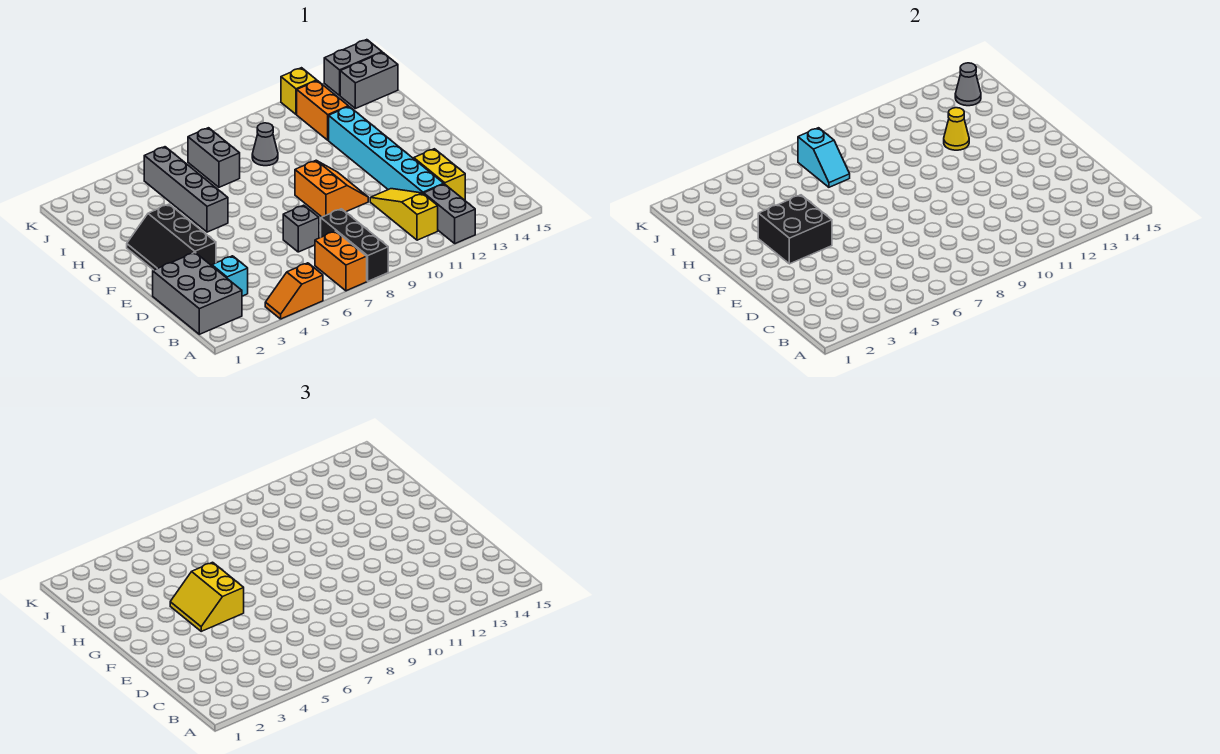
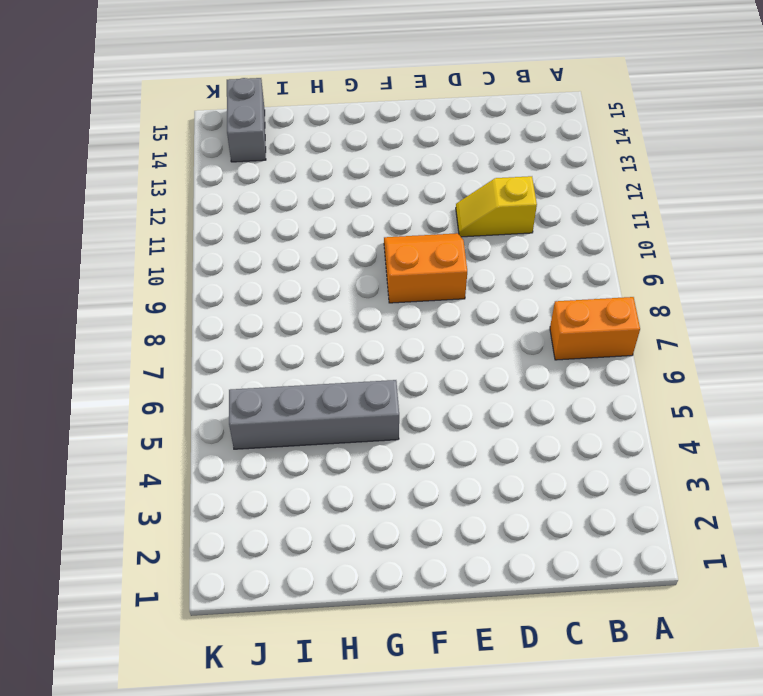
yellow slope C11:D11 level 1 top C -> yellow slope B11:D11 level 1 top B
none -> orange slope A4:A5 level 1 top 5
none -> black brick A8:C8 level 1
none -> grey brick A12:B12 level 1

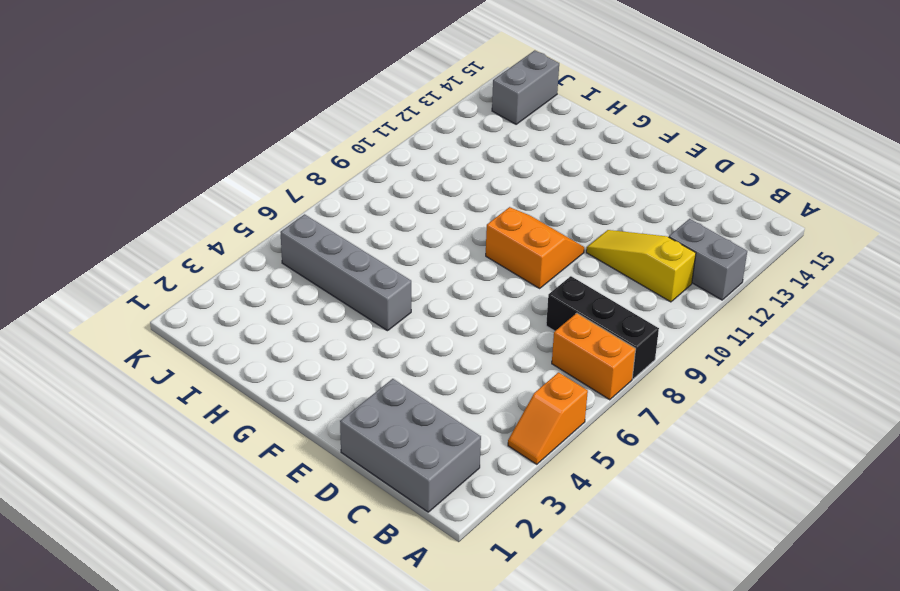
none -> cyan brick C3 level 1
none -> cyan brick C12:H12 level 1
none -> yellow brick C13:D13 level 1

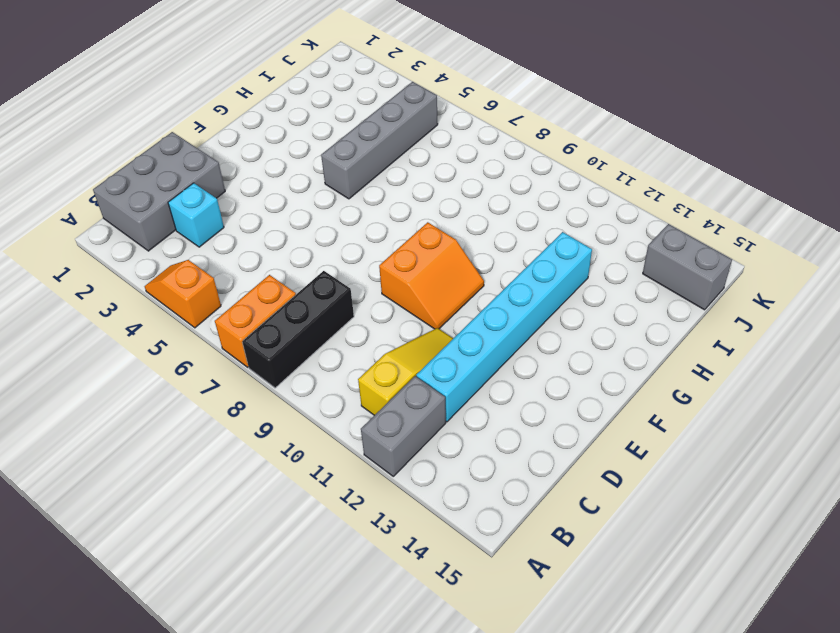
none -> yellow brick C13:D13 level 1
none -> grey brick D7 level 1
none -> black slope E2:G3 level 1 top 3

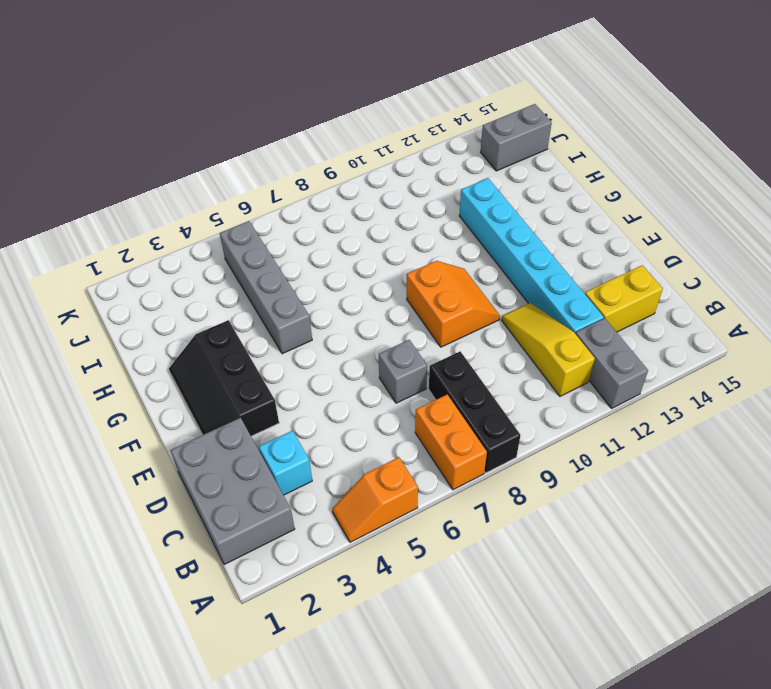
yellow brick C13:C14 level 1 -> yellow brick C13:D13 level 1
none -> grey brick I7:J7 level 1
none -> grey cone I9 level 1
none -> orange brick I12:J12 level 1

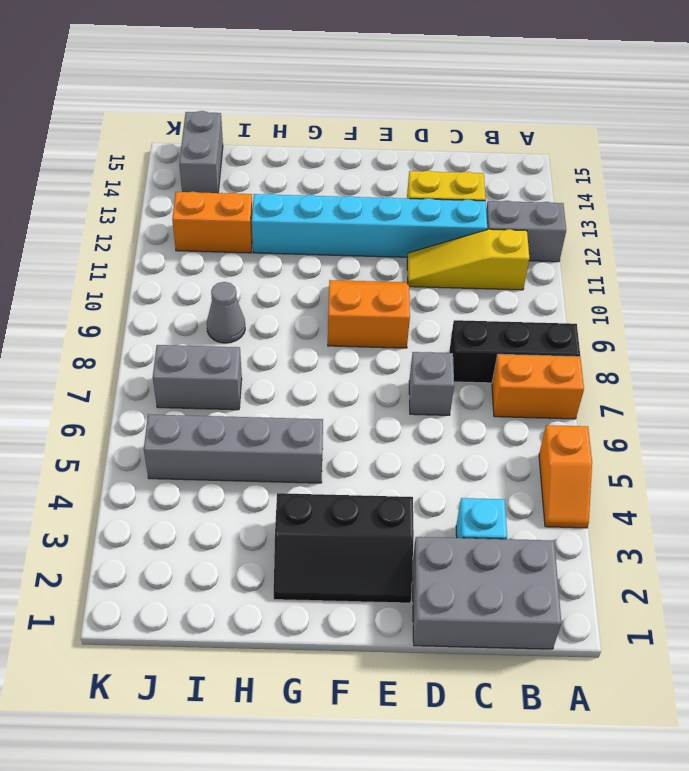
none -> yellow brick K12 level 1
none -> grey brick K14:K15 level 1
none -> black brick F3:G4 level 2

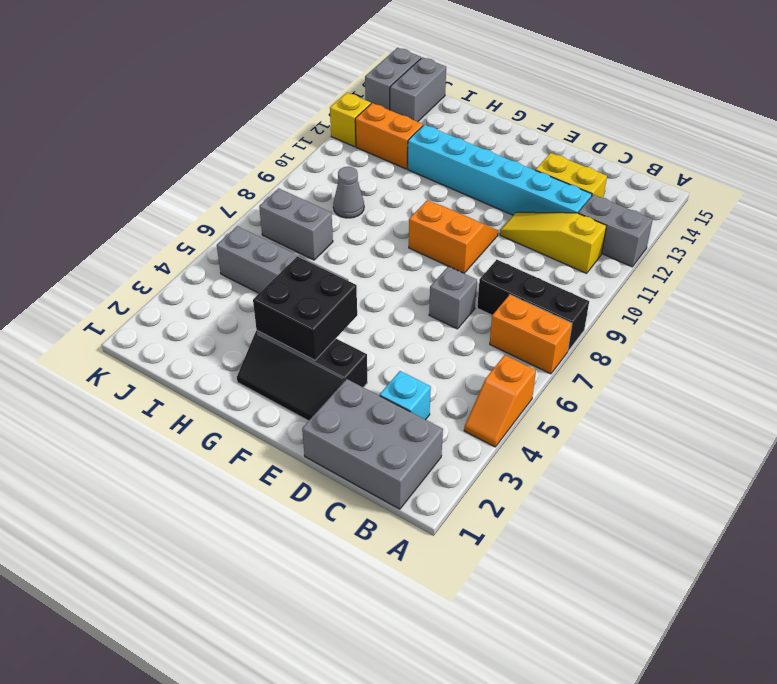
none -> yellow cone H12 level 2
none -> cyan slope I7:J7 level 2 top J
none -> grey cone J14 level 2

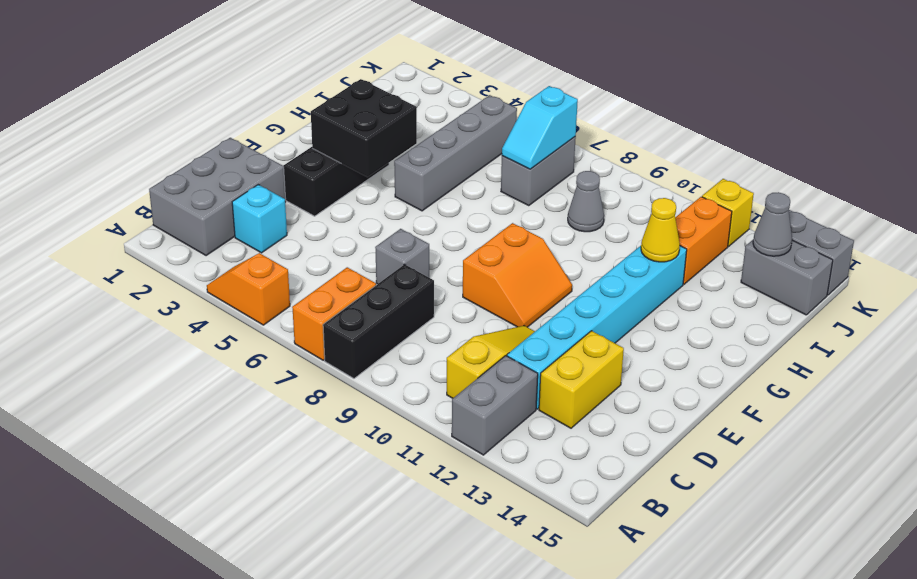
none -> yellow slope F4:G5 level 3 top 5

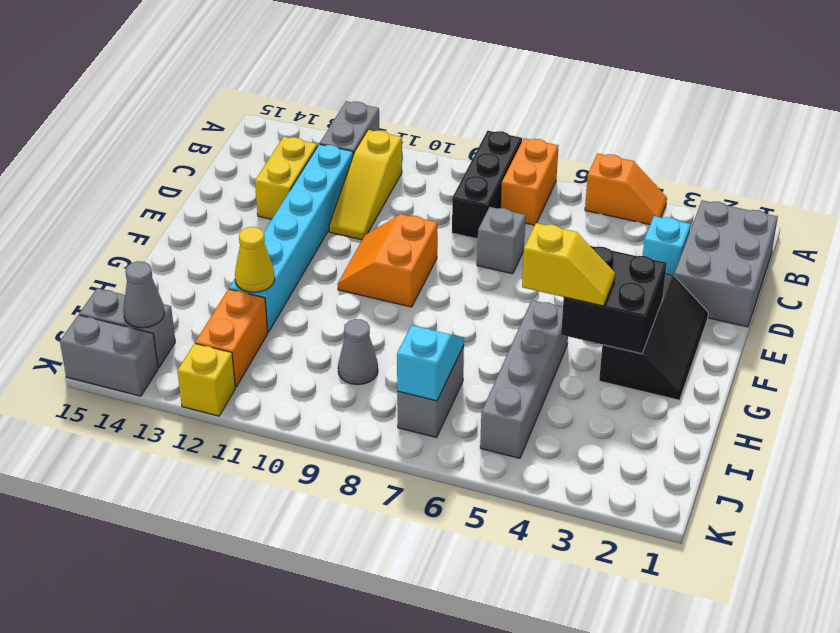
yellow slope G4:G5 level 3 top 5 -> yellow slope F4:G5 level 3 top 5

